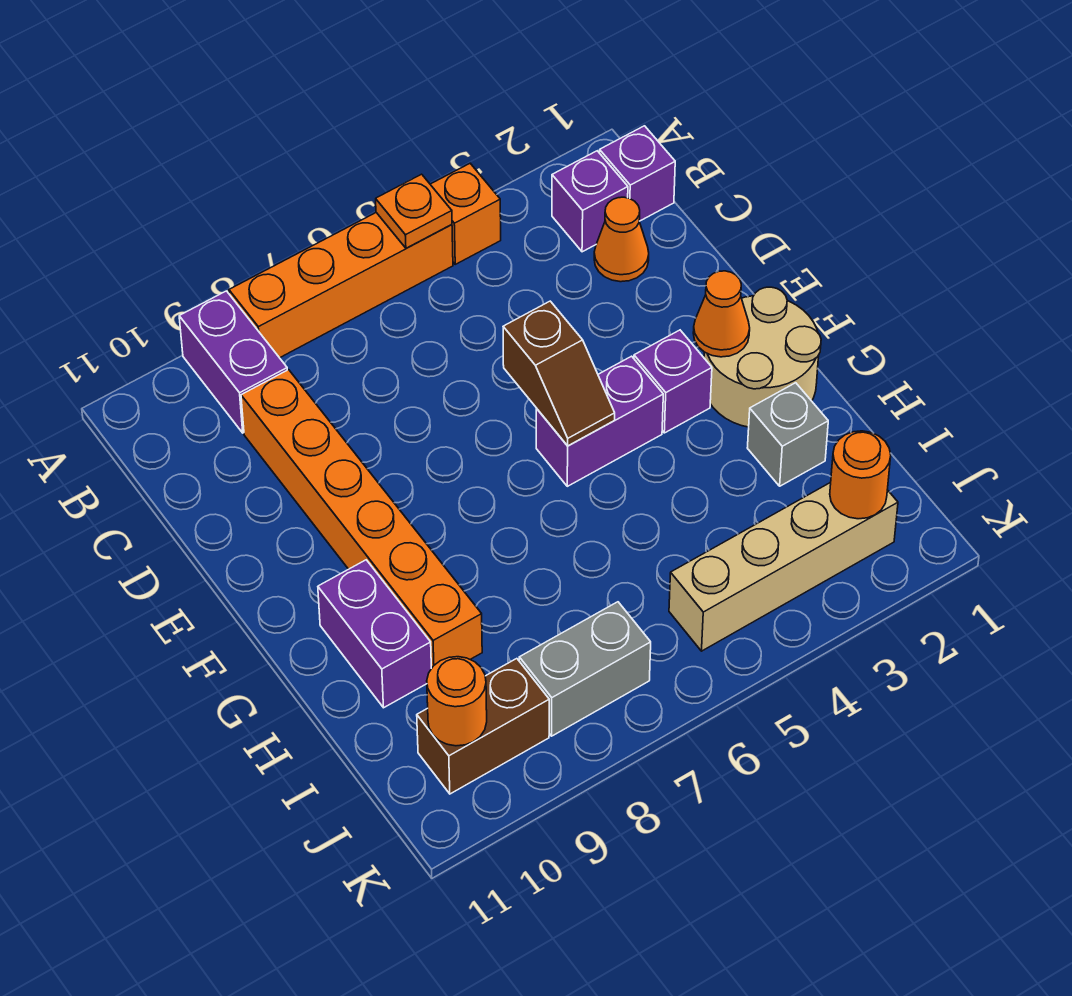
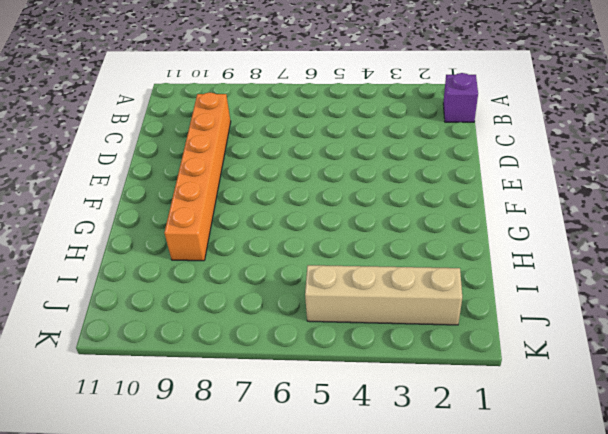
none -> orange brick A4 level 1
none -> orange brick A5:A8 level 1
none -> purple brick A9:B9 level 1

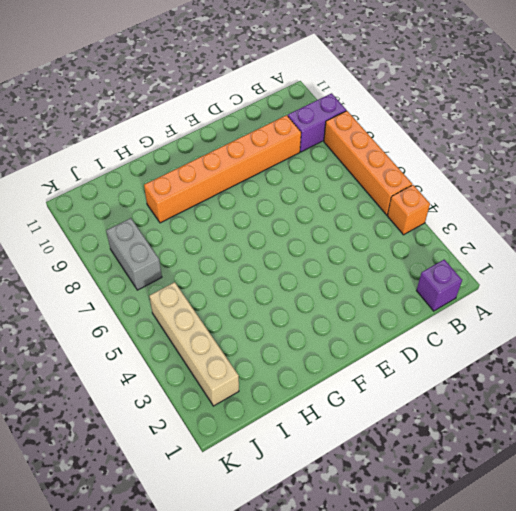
none -> purple brick B2 level 1
none -> orange cone C2 level 1
none -> tan round brick F1:G2 level 1

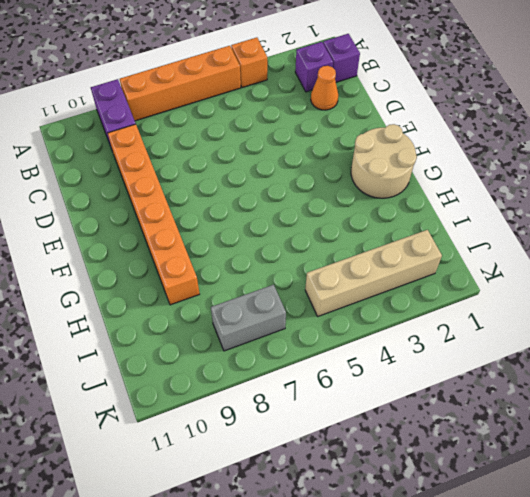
none -> purple brick F3 level 1
none -> purple brick F4:F5 level 1
none -> purple brick G10:H10 level 1

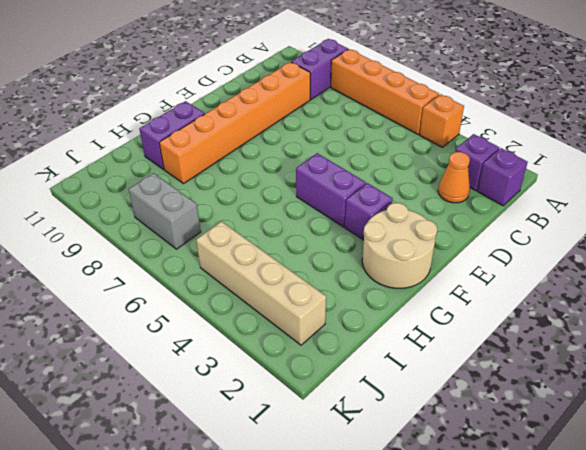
none -> grey brick H2 level 1
none -> brown brick J9:J10 level 1
none -> orange plate A5 level 2

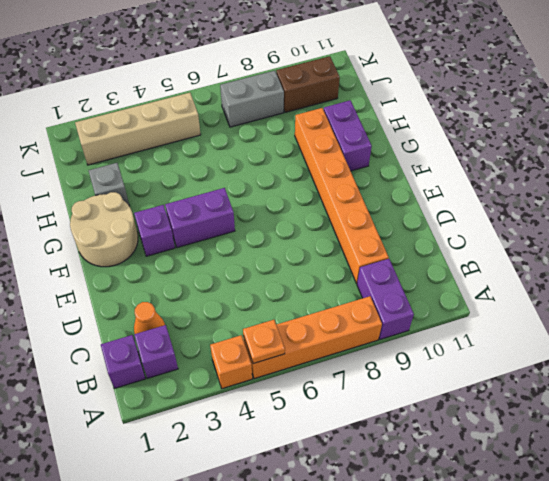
none -> brown slope E5:F5 level 2 top E
none -> orange cone F2 level 2
none -> orange round brick J2 level 2

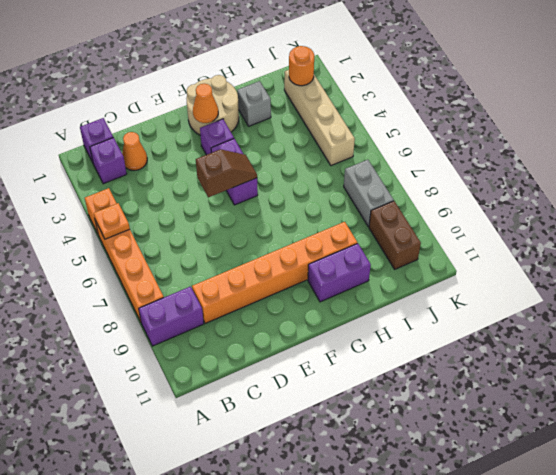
none -> orange round brick J10 level 2

